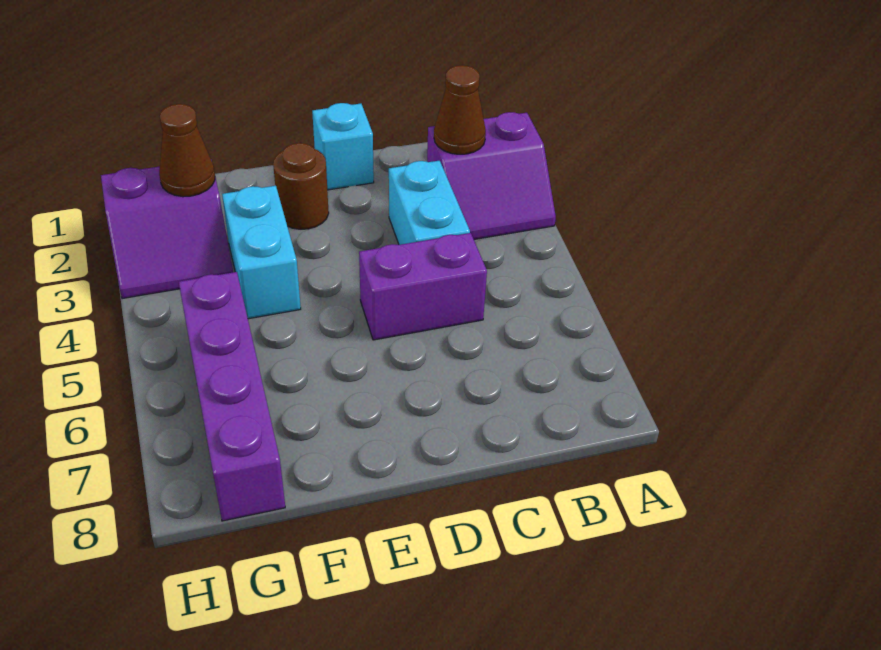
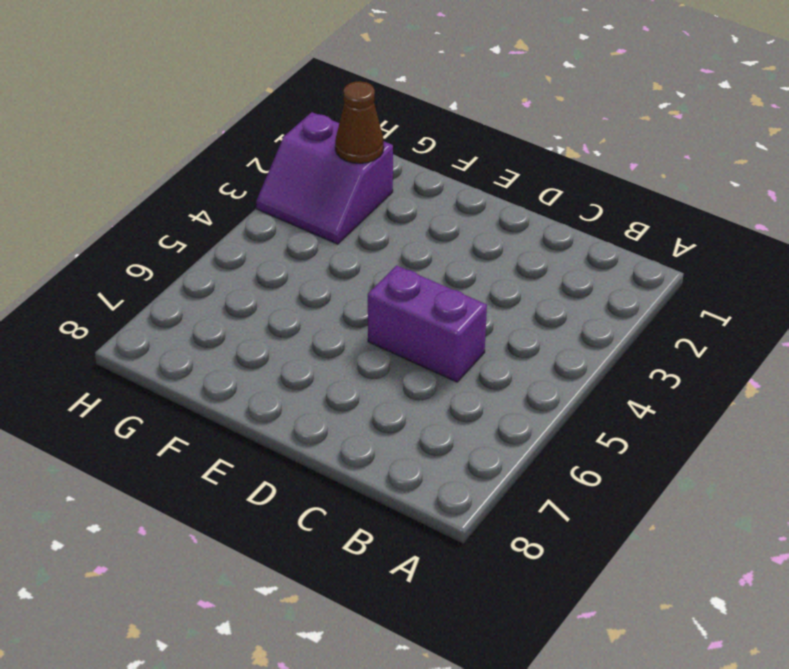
none -> purple slope A2:B3 level 1 top 2
none -> cyan brick C3:C4 level 1

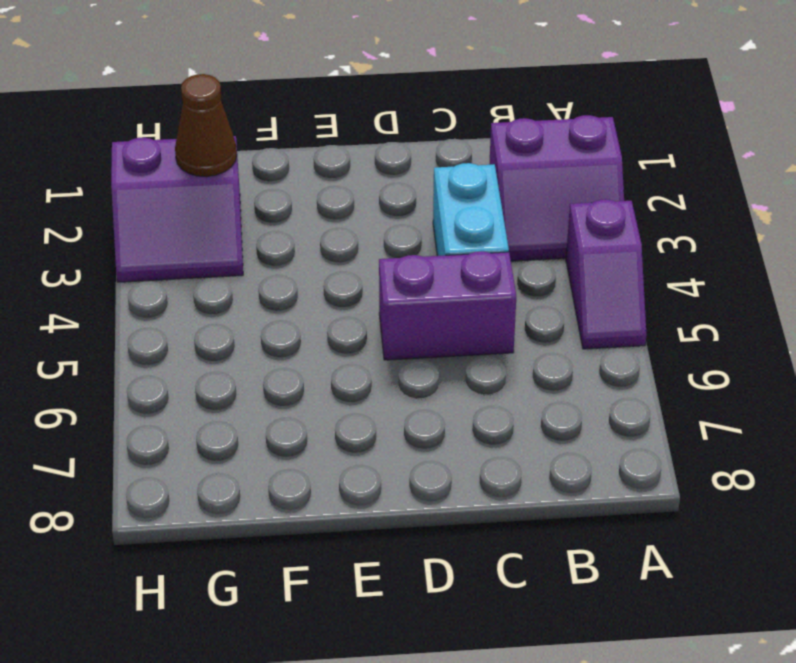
purple slope A4:A5 level 1 top 4 -> none
none -> cyan brick D1 level 1
none -> brown round brick E2 level 1

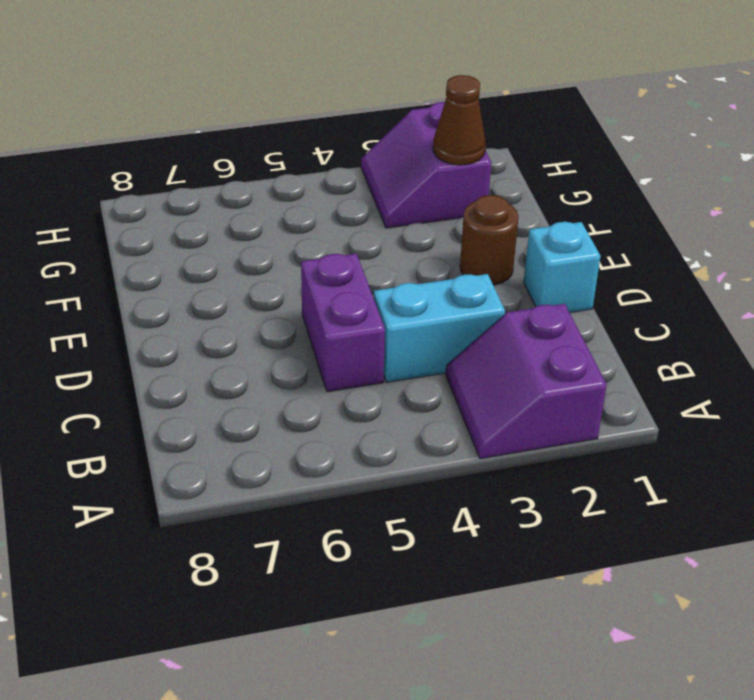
none -> cyan brick F3:F4 level 1
none -> purple brick G5:G8 level 1

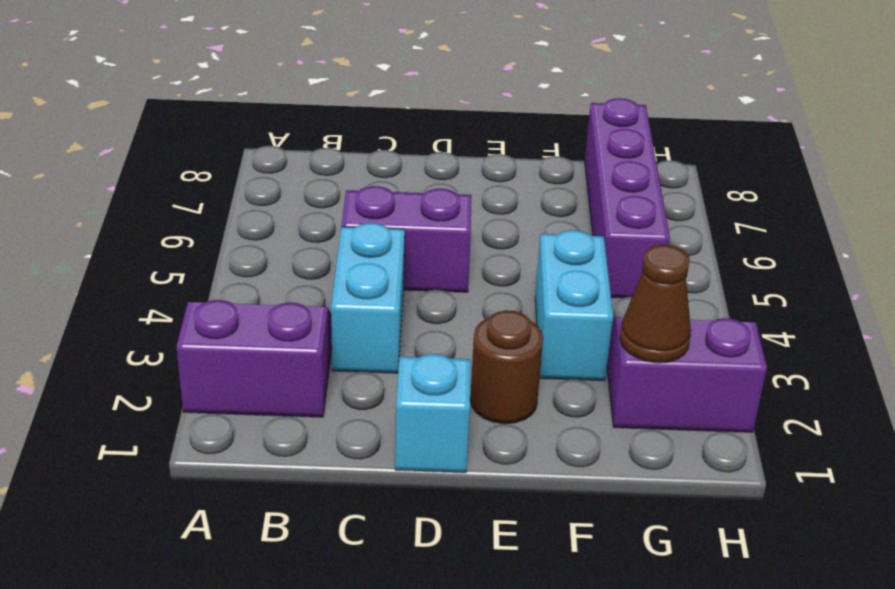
none -> brown cone B2 level 2

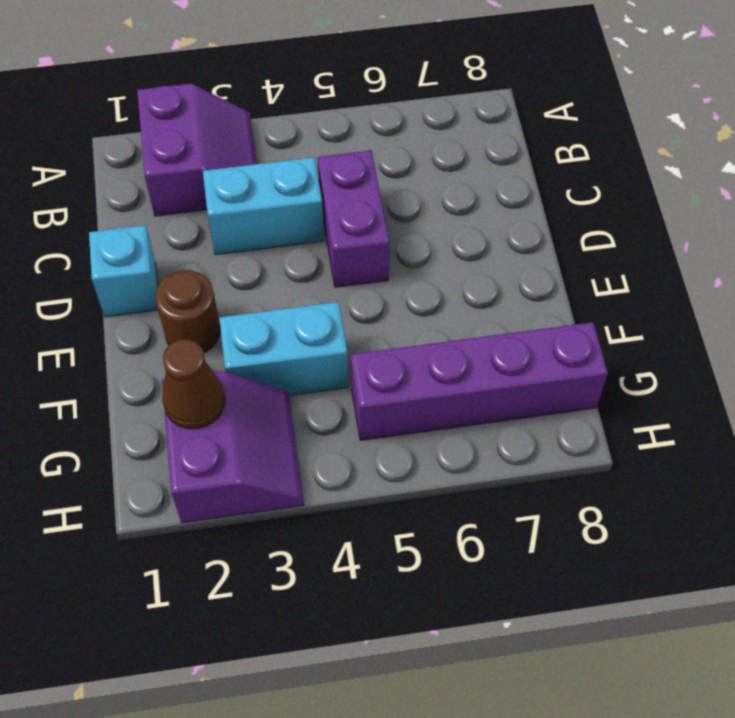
none -> brown cone B2 level 2

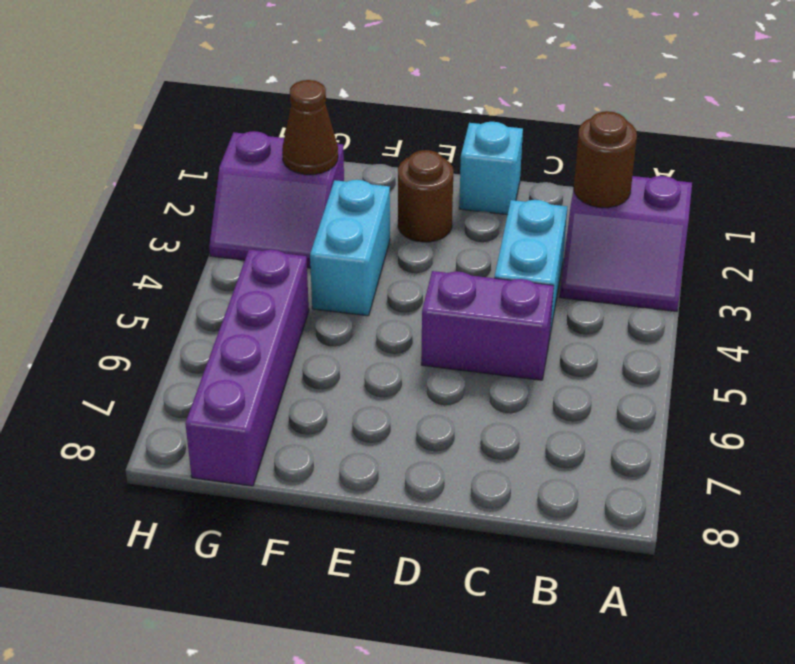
brown round brick B2 level 2 -> brown cone B2 level 2

